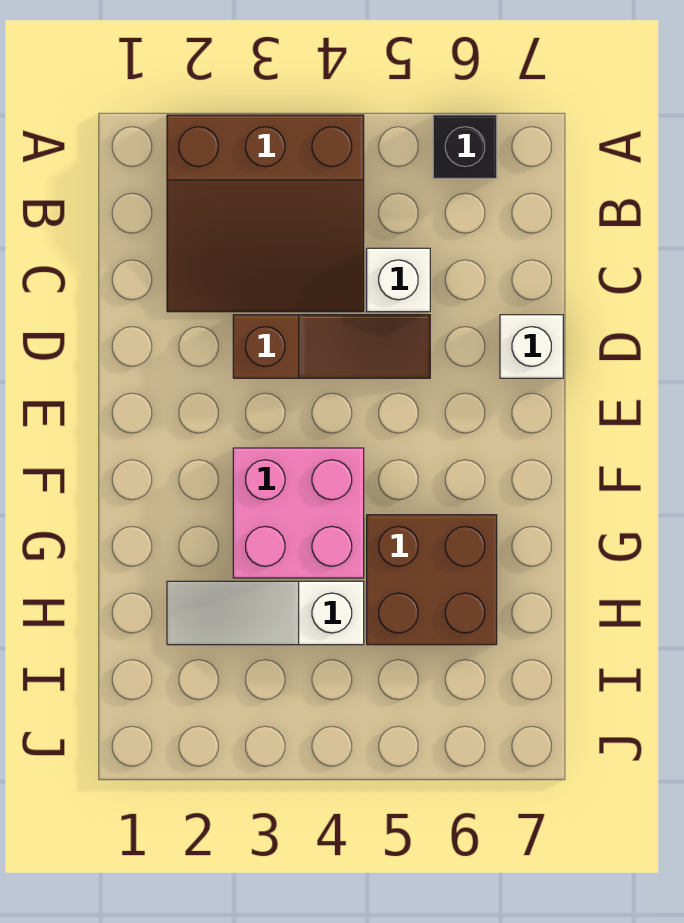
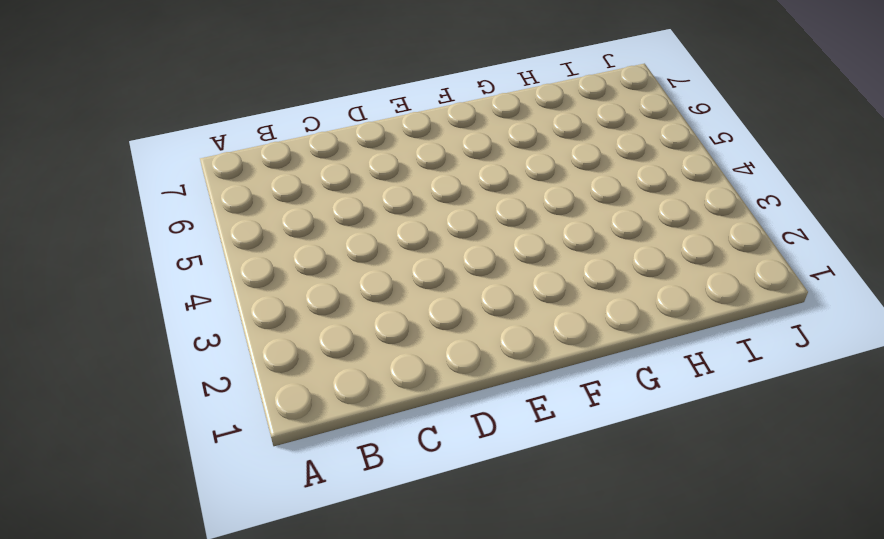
none -> brown slope A2:C4 level 1 top A
none -> black brick A6 level 1

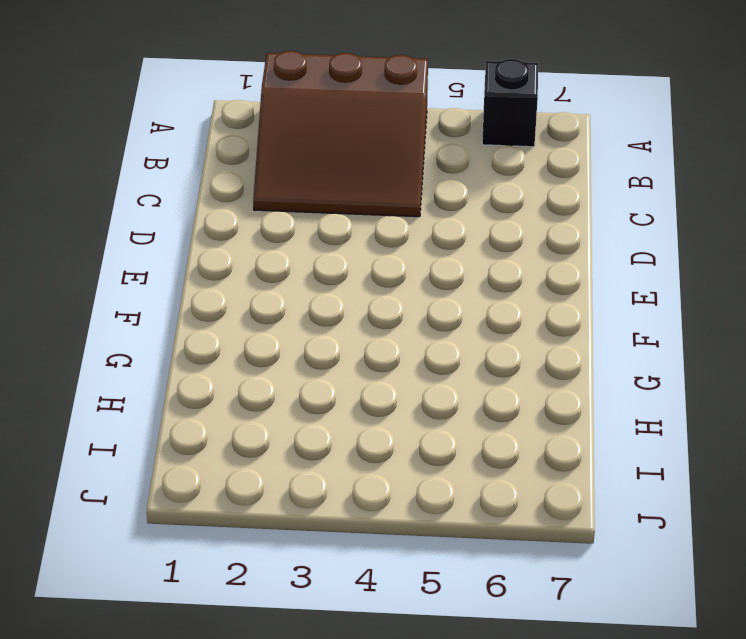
none -> white brick C5 level 1
none -> brown slope D3:D5 level 1 top 3

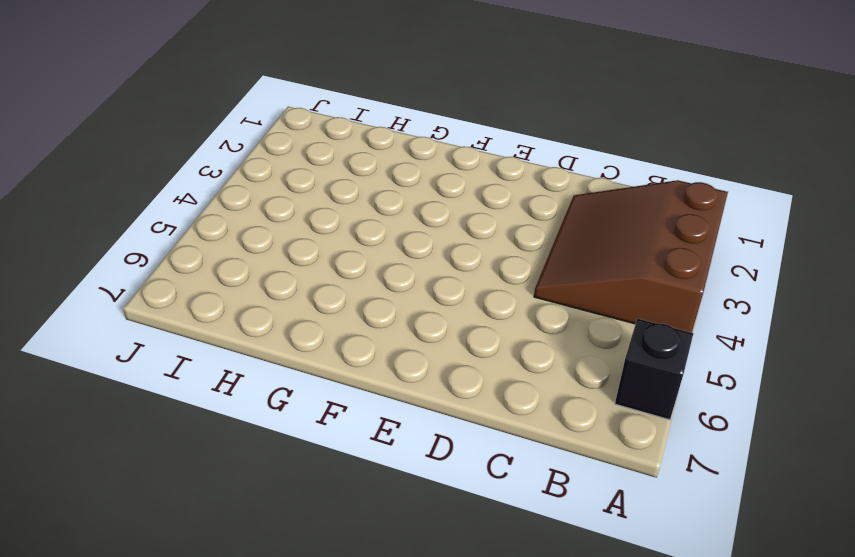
none -> white brick C5 level 1
none -> brown slope D3:D5 level 1 top 3

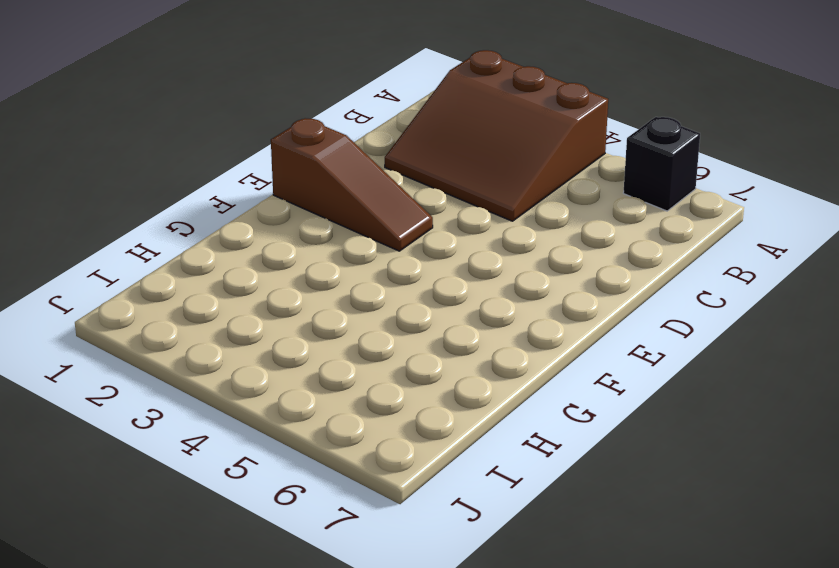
brown slope E1:E3 level 1 top 1 -> brown slope D3:D5 level 1 top 3
none -> white brick C5 level 1
none -> white brick D7 level 1

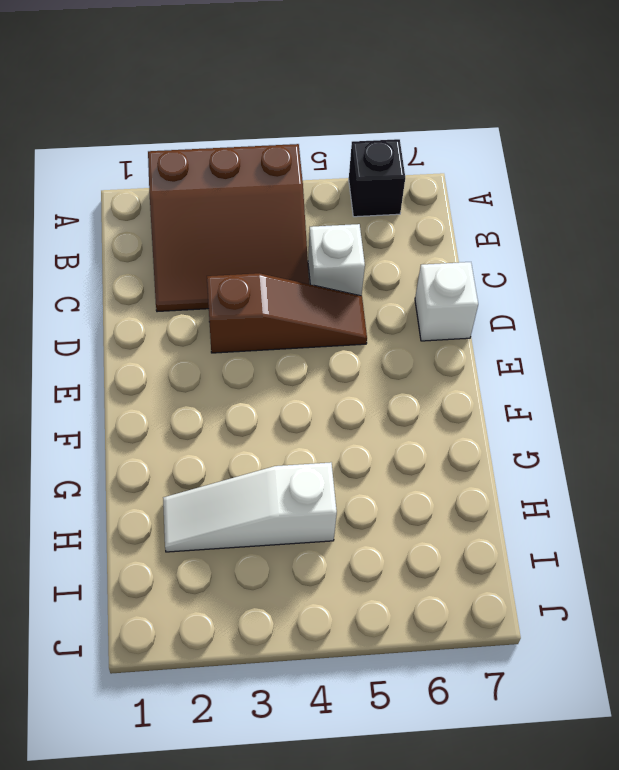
none -> pink brick F3:G4 level 1
none -> brown brick G5:H6 level 1

